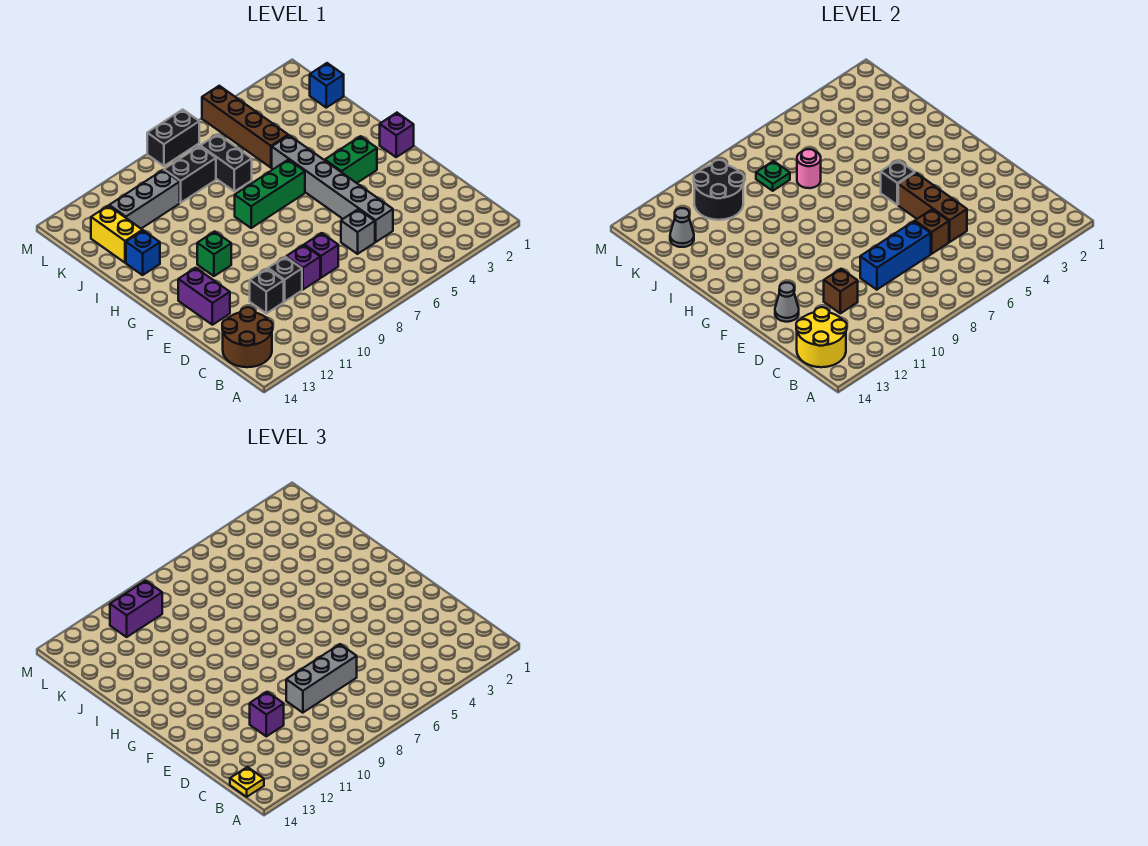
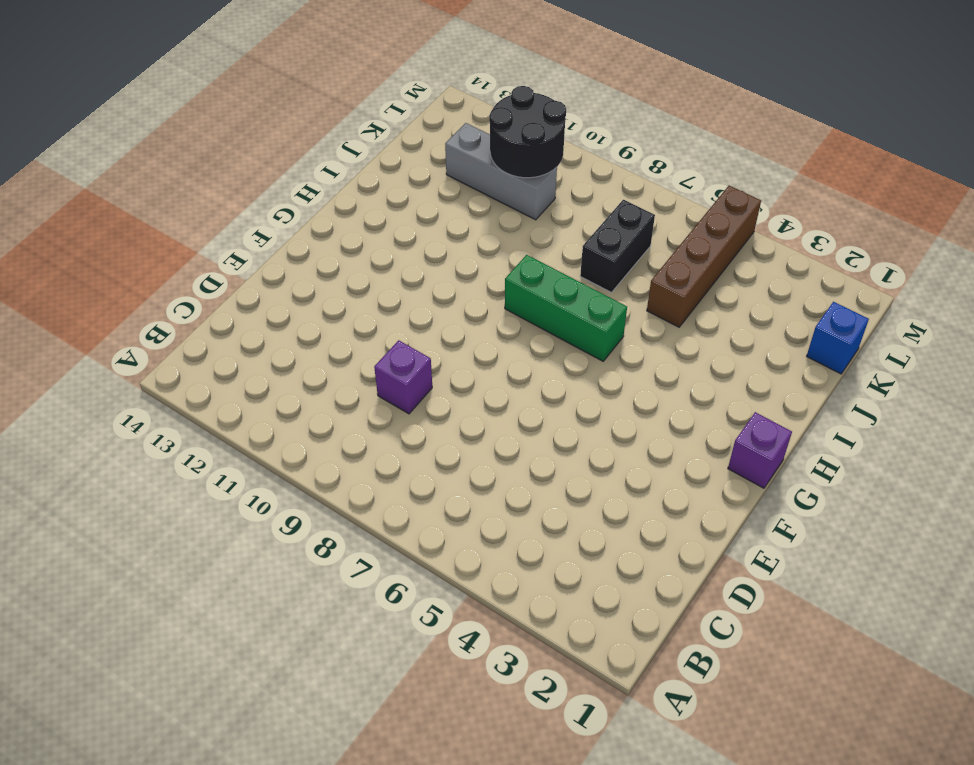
none -> brown round brick B13:C14 level 1
none -> grey brick D5:I5 level 1
none -> grey brick D6 level 1
none -> purple brick D8 level 1

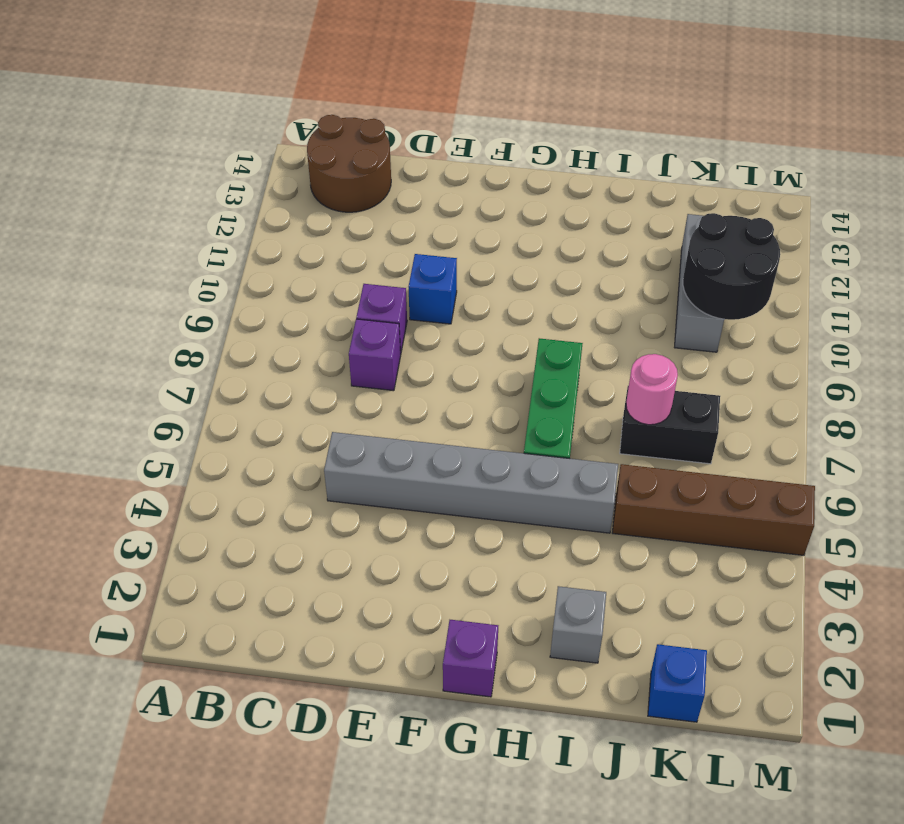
blue brick E10 level 1 -> blue brick I13 level 1
grey brick I2 level 1 -> grey brick D6 level 1
none -> black brick D10 level 1
none -> black brick D11 level 1
none -> purple brick E13:F13 level 1
none -> green brick G3:G4 level 1

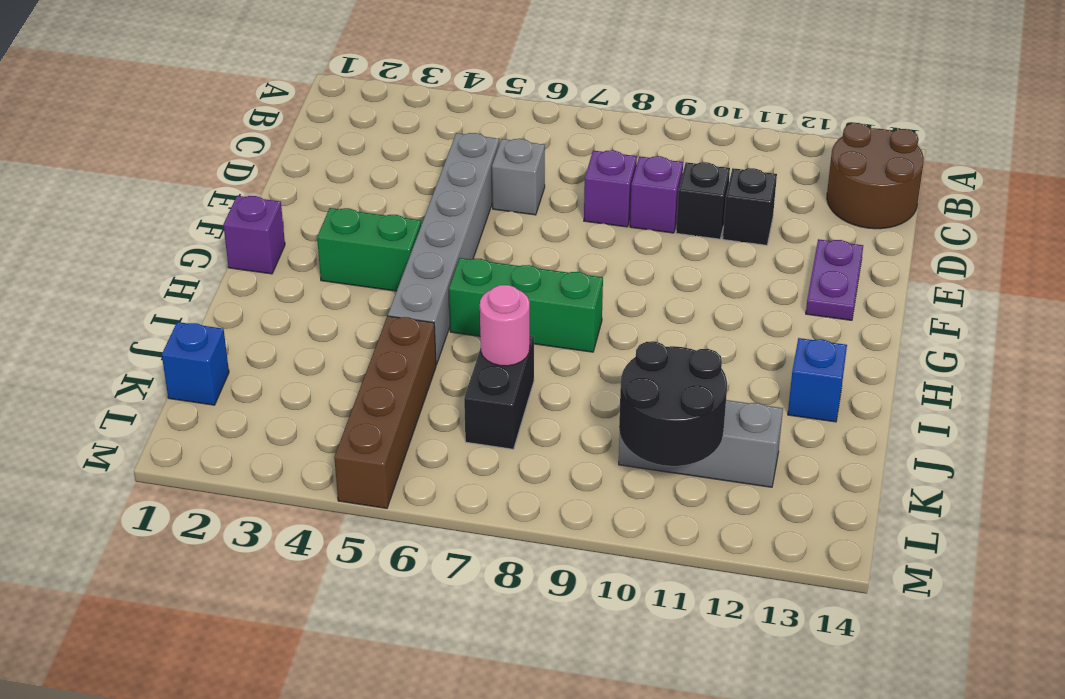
purple plate E13:F13 level 1 -> purple brick E13:F13 level 1
none -> green brick G11 level 1
none -> yellow brick J13:K13 level 1
none -> black brick K8:K9 level 1
none -> black brick M7:M8 level 1

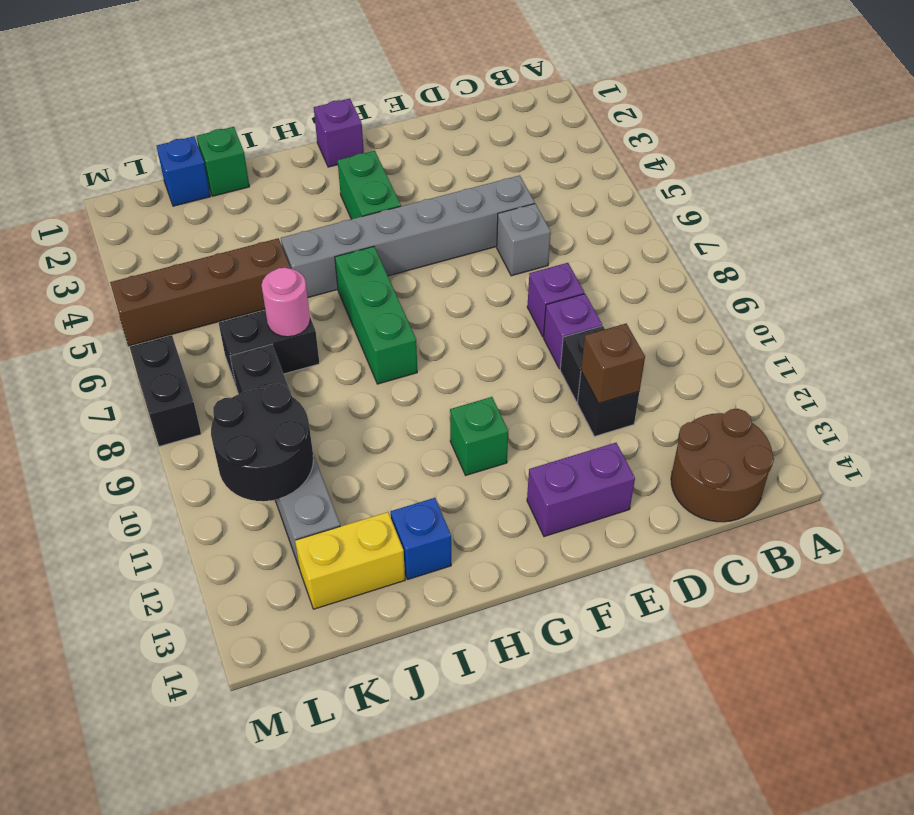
green brick J1 level 1 -> none
none -> yellow round brick B13:C14 level 2
none -> brown brick D5:F5 level 2
none -> brown brick D6 level 2
none -> blue brick D7:D9 level 2

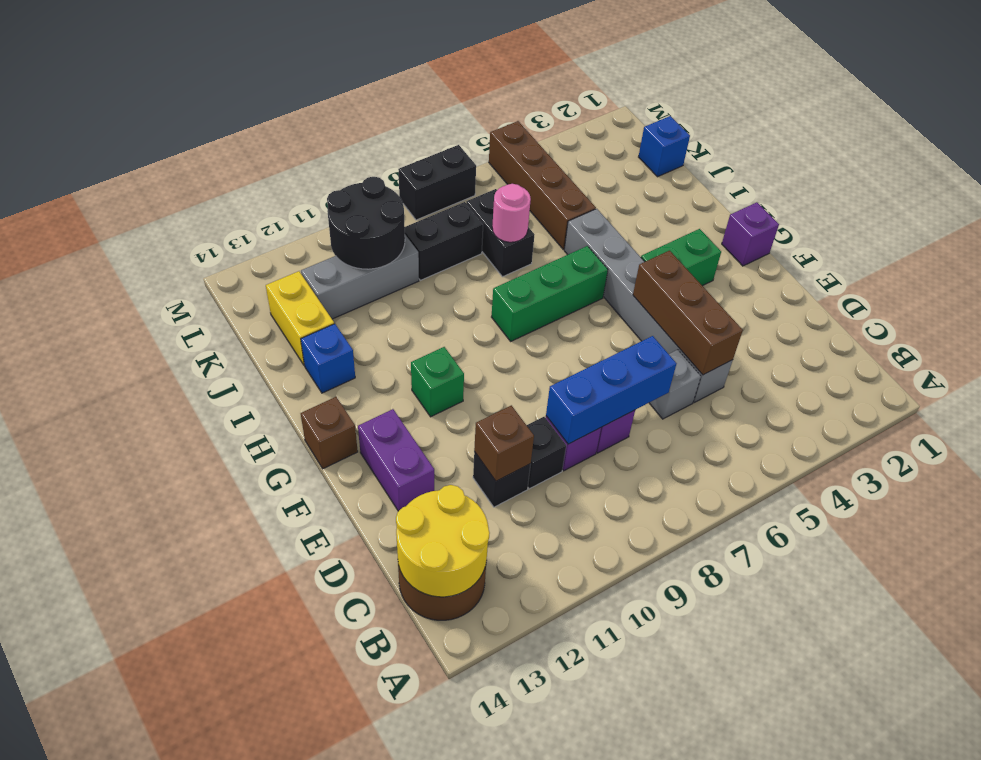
brown brick G14 level 1 -> brown brick D6 level 2
none -> grey cone E13 level 2
none -> black brick G5 level 2
none -> green plate K8 level 2
none -> grey cone K13 level 2

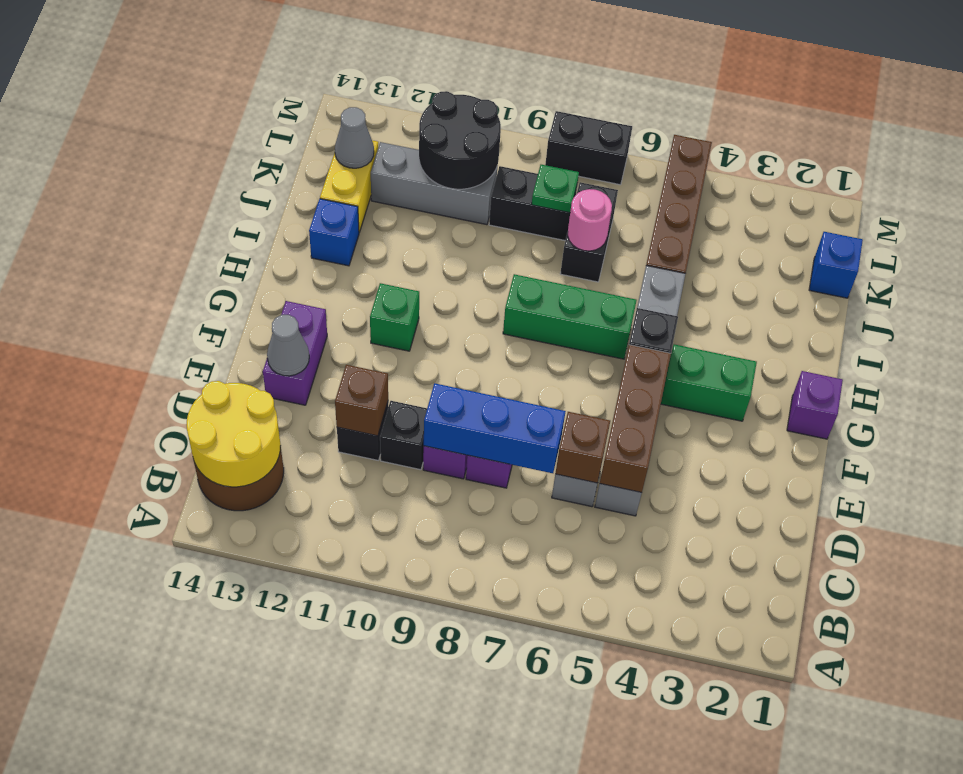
none -> yellow plate B14 level 3
none -> grey brick D7:D9 level 3
none -> purple brick D11 level 3
none -> purple brick L10:L11 level 3

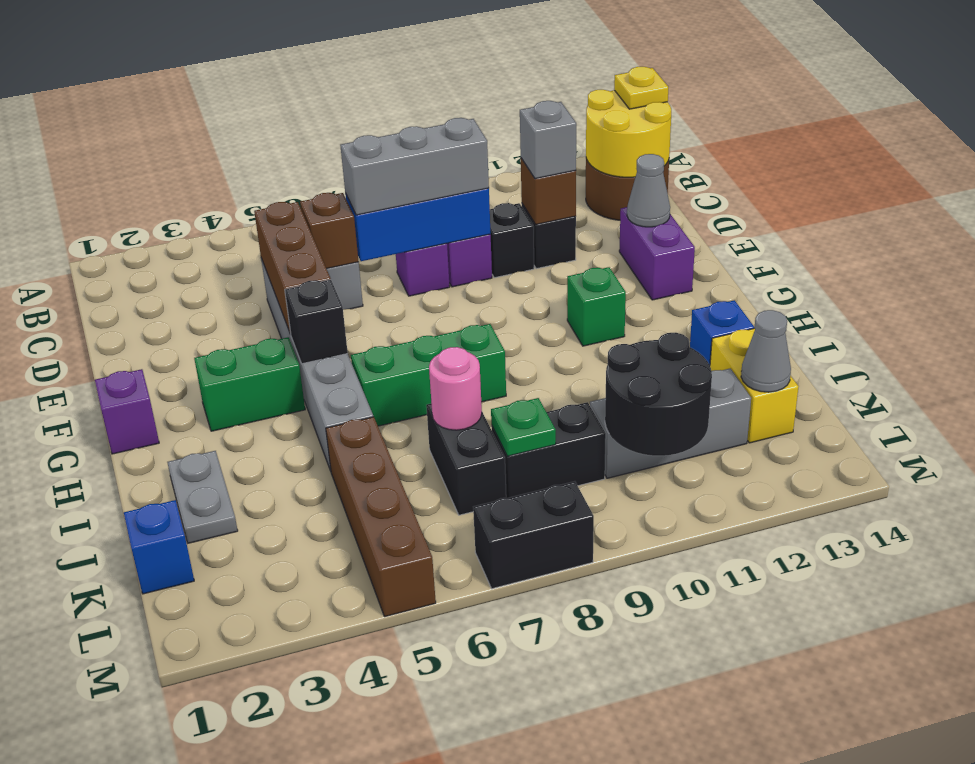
grey brick D11 level 3 -> purple brick D11 level 3
grey plate I2:J2 level 1 -> none
none -> purple brick L10:L11 level 3

